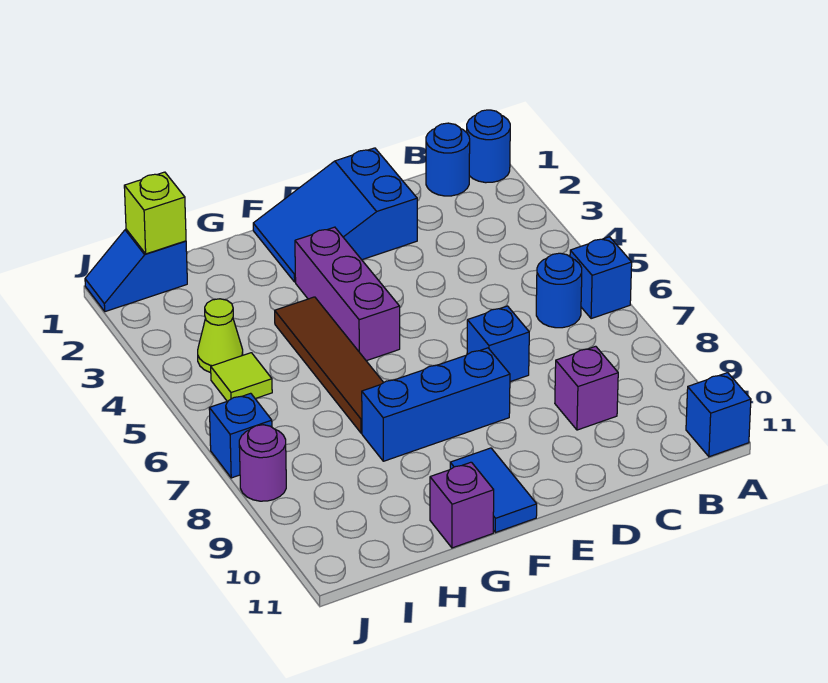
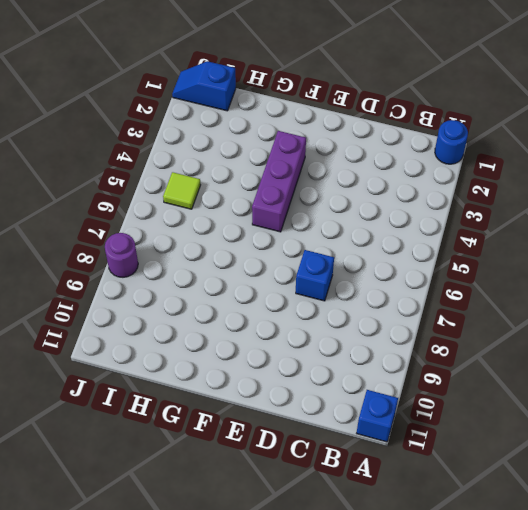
none -> blue brick A6 level 1
none -> blue round brick B1 level 1
none -> blue round brick B6 level 1

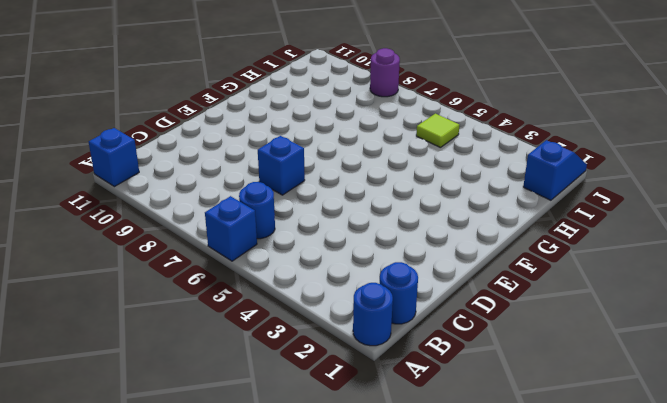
none -> purple brick C9 level 1
none -> blue slope D1:F2 level 1 top D
none -> blue brick E8:G8 level 1

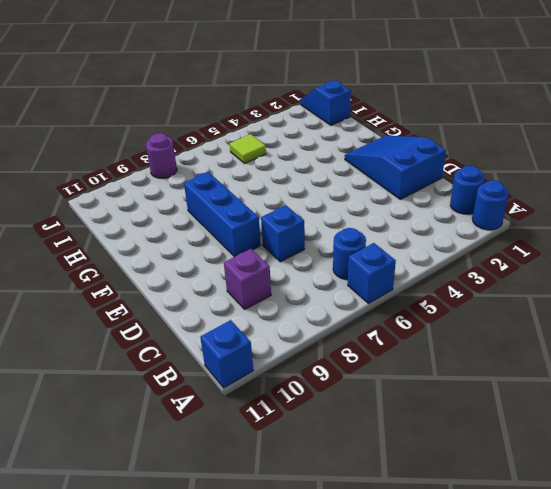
none -> purple brick F3:F5 level 1
none -> blue tile F10:F11 level 1
none -> brown tile G4:G7 level 1

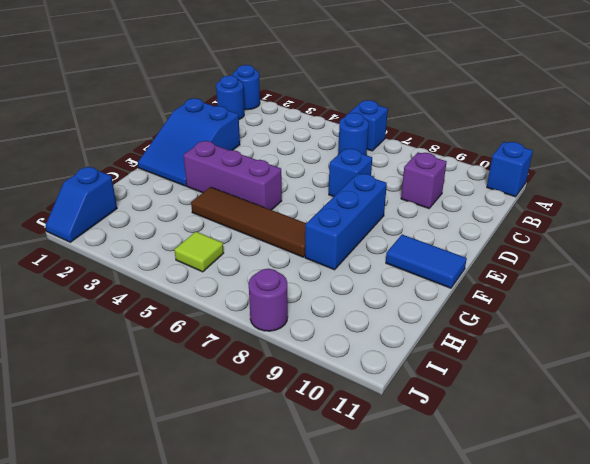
none -> purple brick G11 level 1
none -> lime cone I4 level 1
none -> blue brick J7 level 1

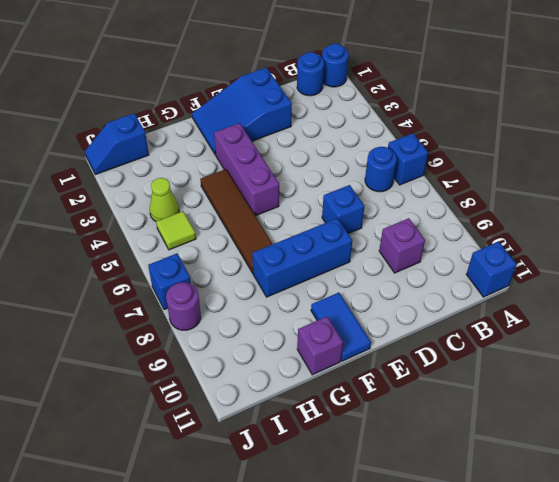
none -> lime brick I1 level 2

